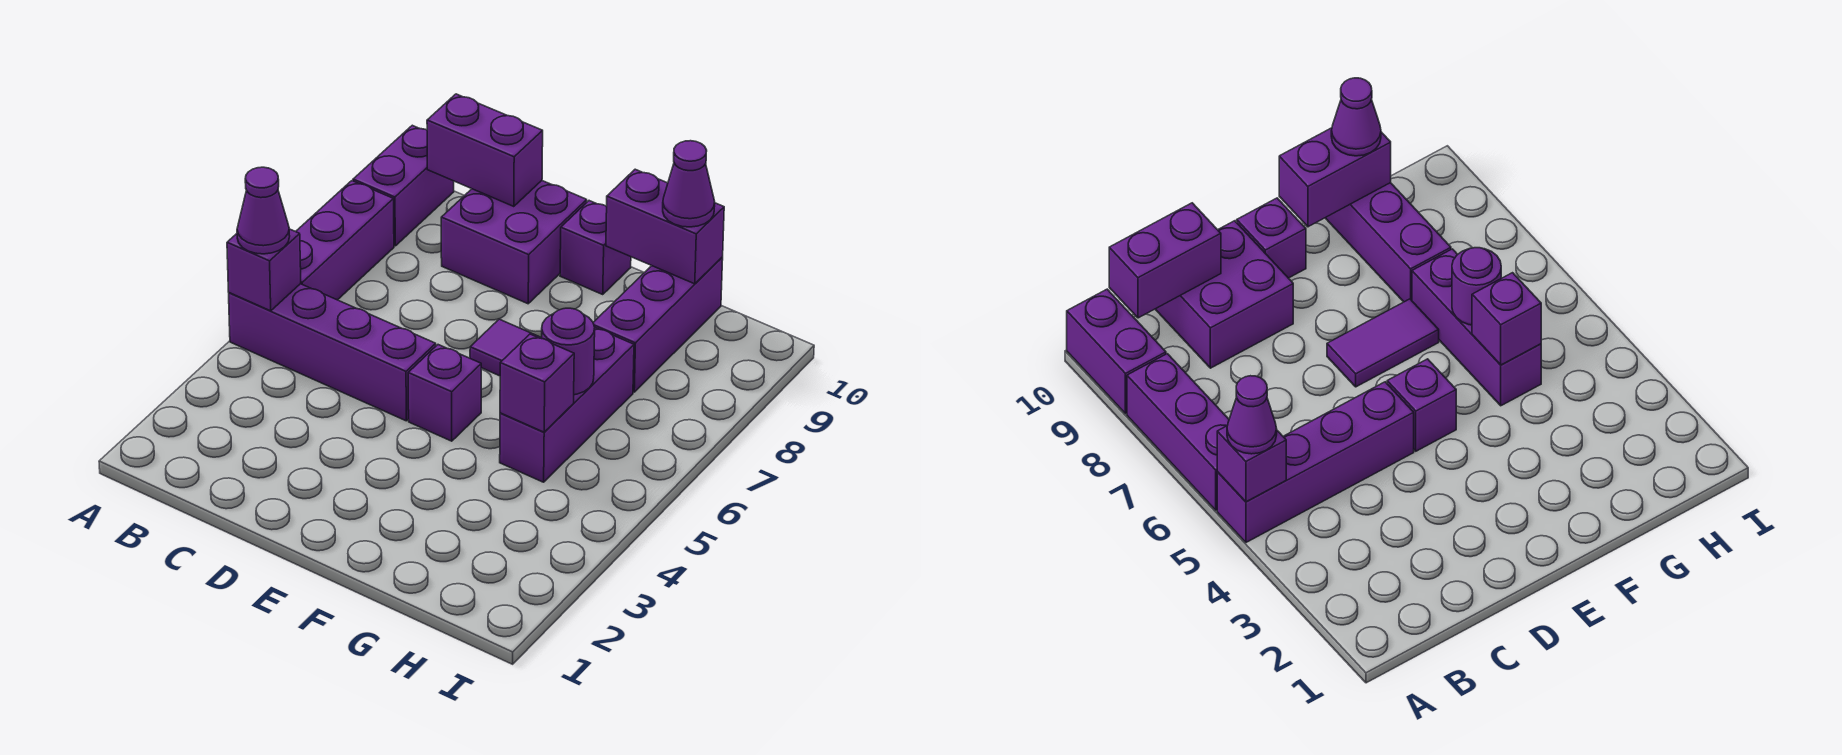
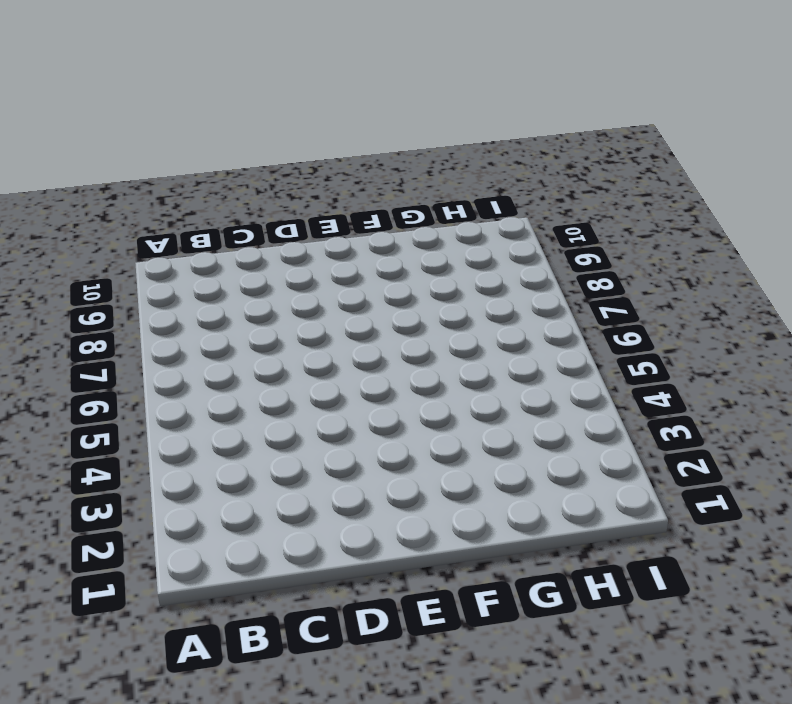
none -> purple brick A5:D5 level 1
none -> purple brick A6:A8 level 1
none -> purple brick A9:A10 level 1

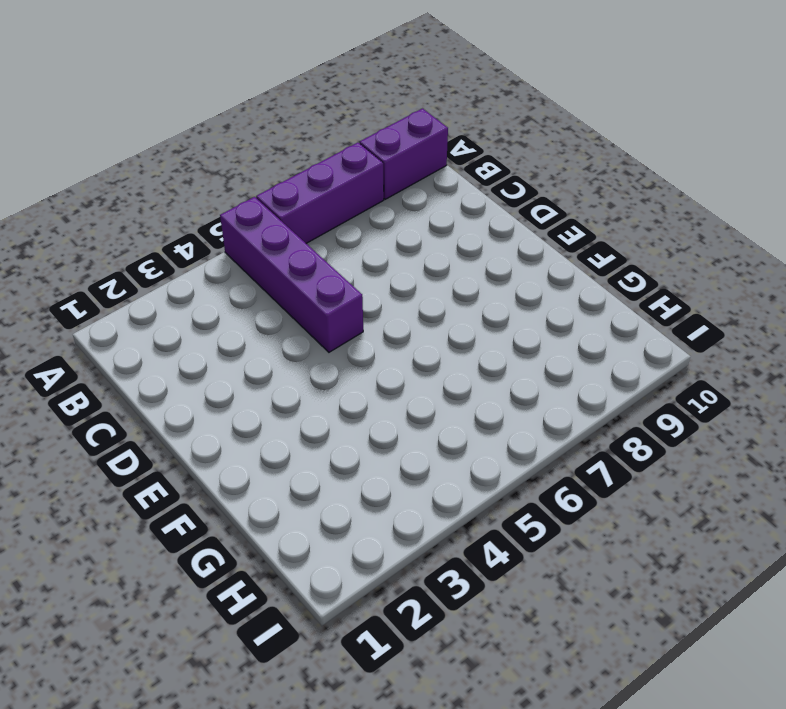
none -> purple brick C9:D10 level 1
none -> purple brick E5 level 1
none -> purple tile E7:F7 level 1

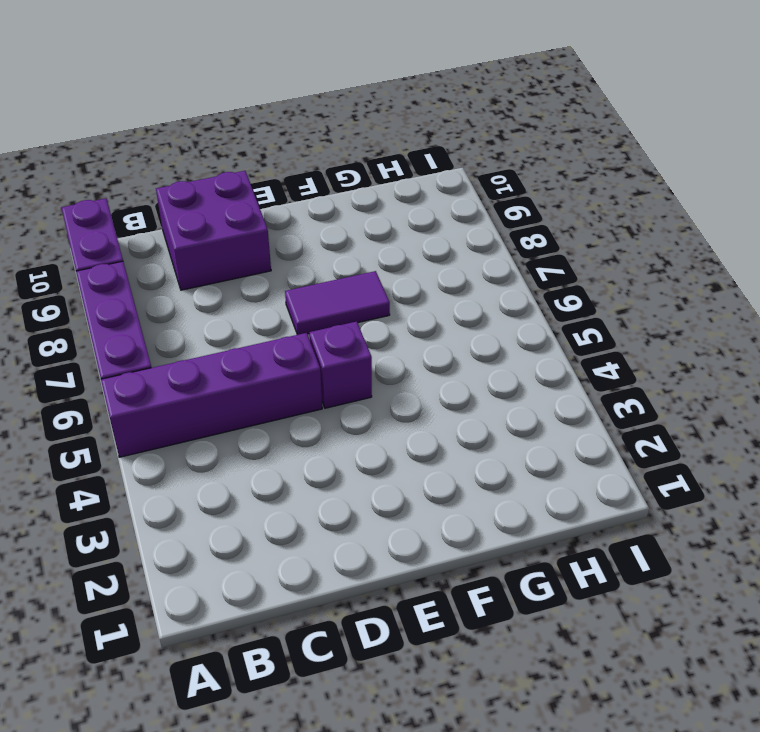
none -> purple brick E10 level 1
none -> purple brick G5:G7 level 1
none -> purple brick G8:G10 level 1

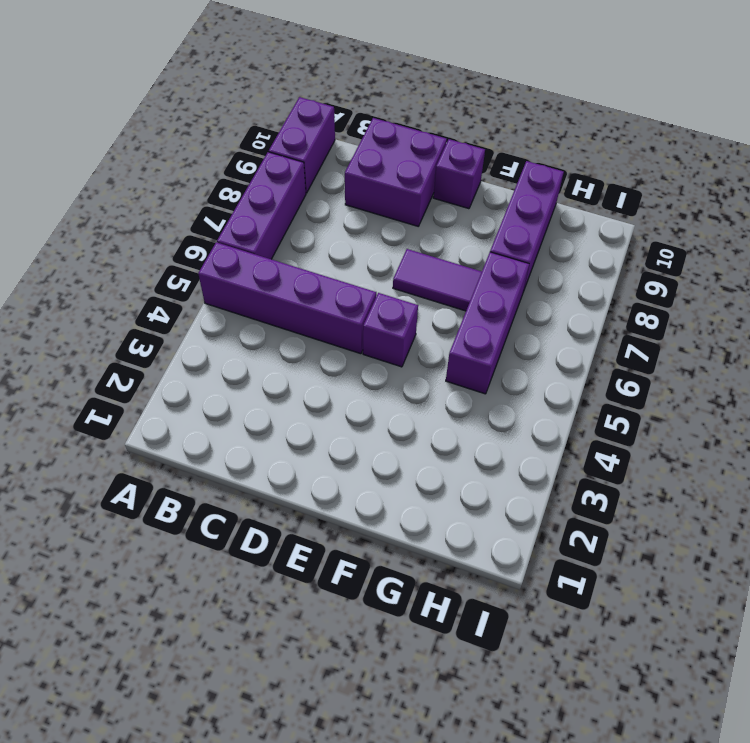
none -> purple brick A5 level 2
none -> purple brick B10:C10 level 2
none -> purple brick F10:G10 level 2

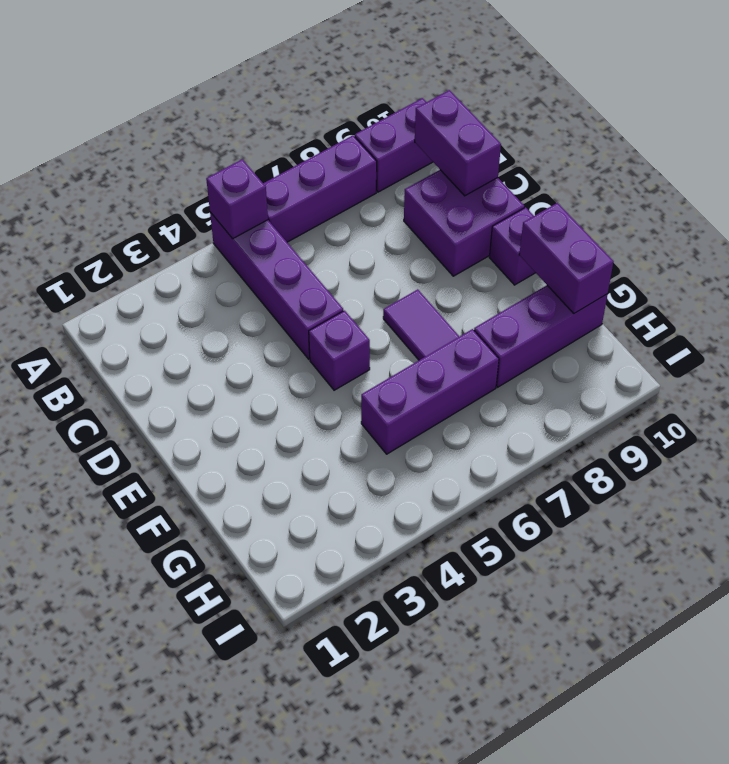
none -> purple brick G5 level 2
none -> purple round brick G6 level 2
none -> purple cone A5 level 3

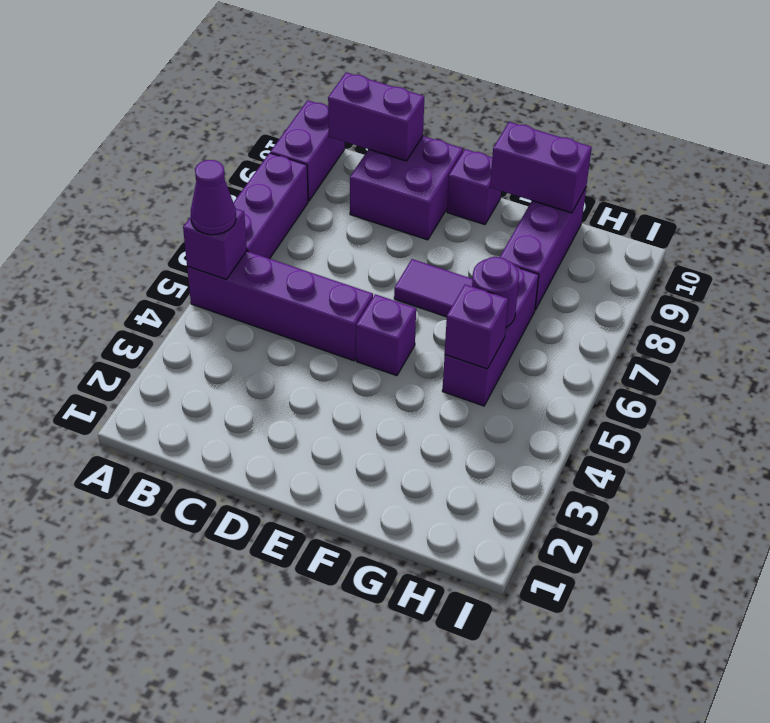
none -> purple cone G10 level 3

